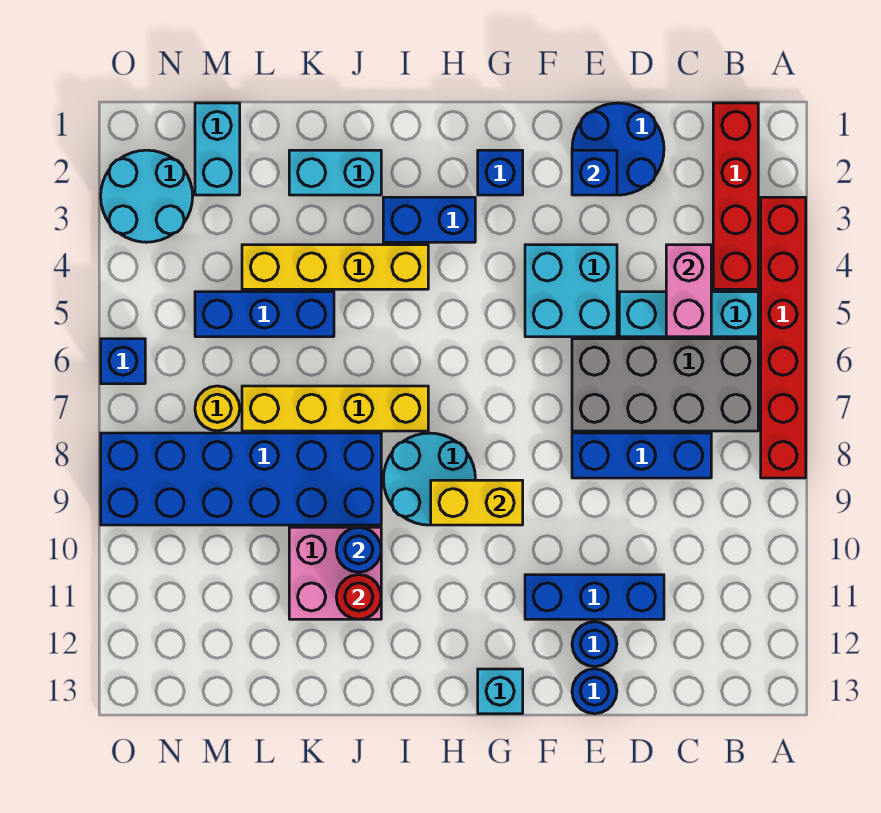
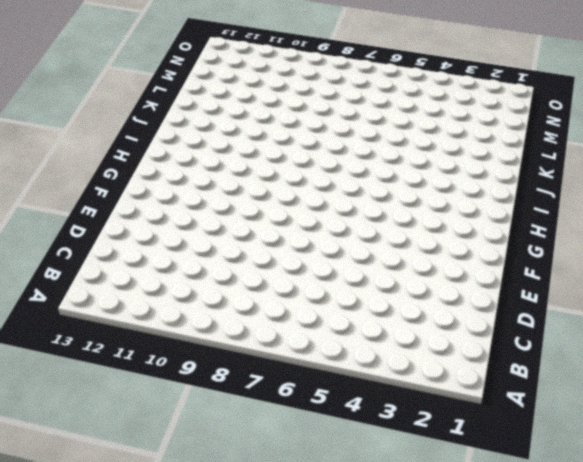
none -> red brick A3:A8 level 1
none -> red brick B1:B4 level 1
none -> cyan brick B5:D5 level 1

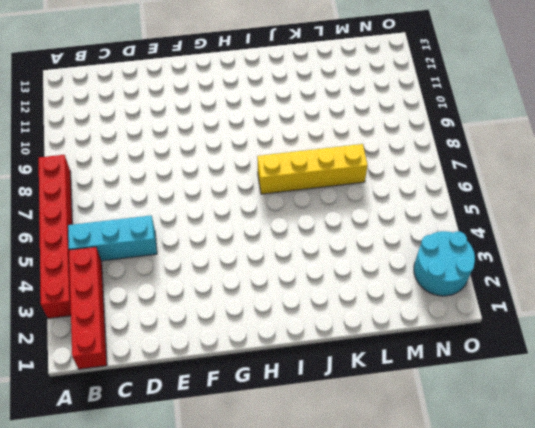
none -> grey brick B6:E7 level 1
none -> blue brick C8:E8 level 1
none -> blue round brick D1:E2 level 1

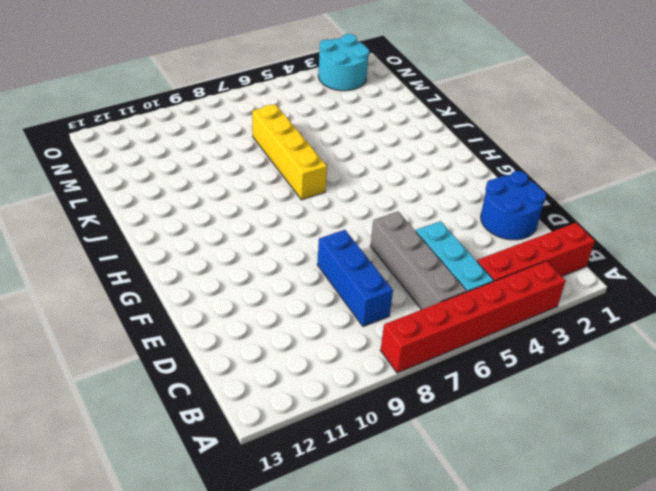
grey brick B6:E6 level 1 -> grey brick B6:E7 level 1
none -> blue brick D11:F11 level 1
none -> cyan brick E4:F5 level 1
none -> blue round brick E12 level 1

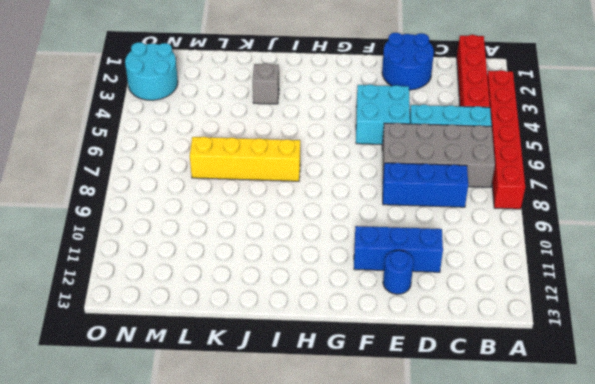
grey brick J3 level 1 -> none
none -> blue round brick E13 level 1
none -> blue brick G2 level 1
none -> cyan brick G13 level 1

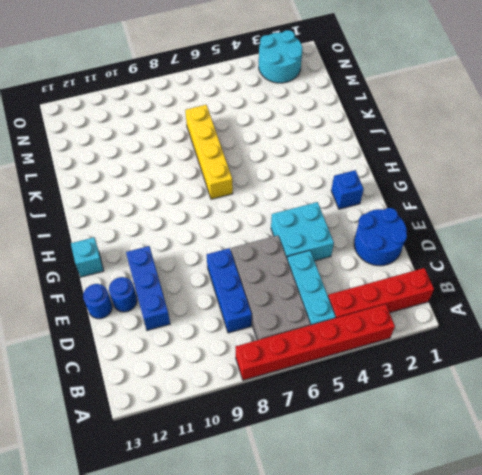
none -> blue brick H3:I3 level 1
none -> cyan round brick H8:I9 level 1
none -> yellow brick I4:L4 level 1

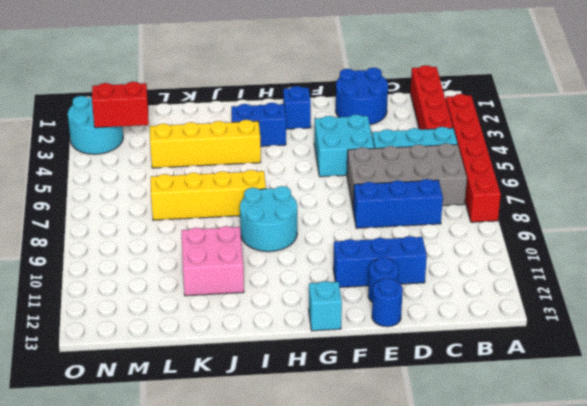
red brick M3:N3 level 2 -> none
none -> cyan brick J2:K2 level 1
none -> blue brick J8:O9 level 1
none -> blue brick K5:M5 level 1

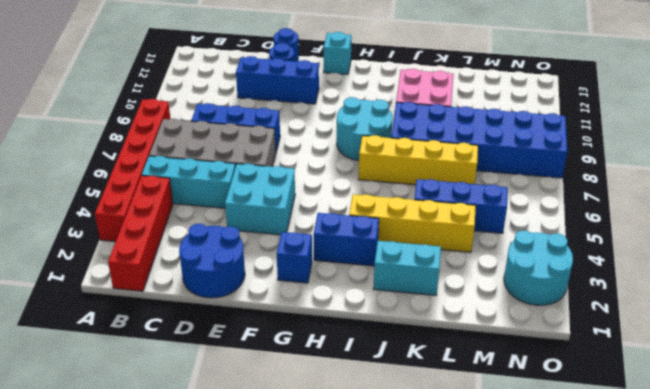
none -> cyan brick M1:M2 level 1
none -> yellow round brick M7 level 1
none -> blue brick O6 level 1

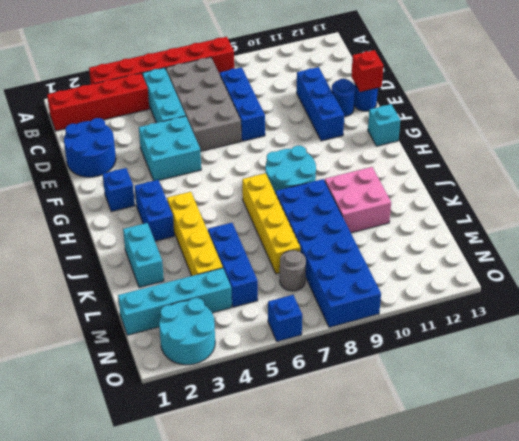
red brick E13 level 2 -> none
cyan brick M1:M4 level 1 -> cyan brick M1:M2 level 1
grey round brick M7 level 1 -> yellow round brick M7 level 1
none -> pink brick C4:C5 level 2
none -> blue brick E2 level 2
none -> yellow brick G9:H9 level 2

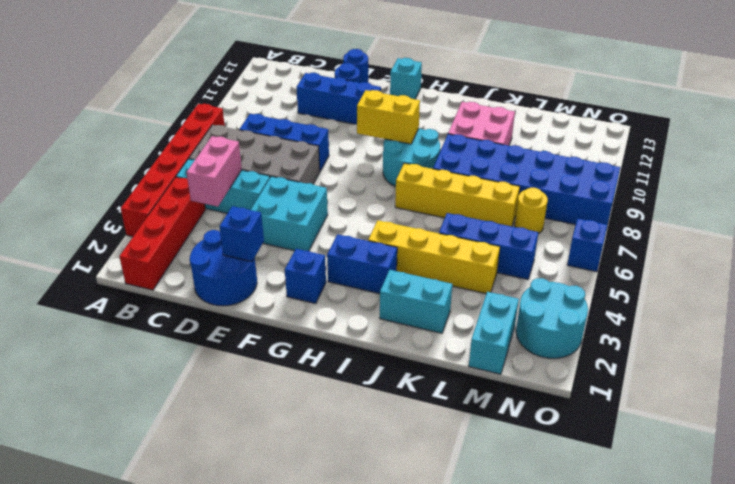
none -> blue round brick J10 level 2
none -> red round brick J11 level 2

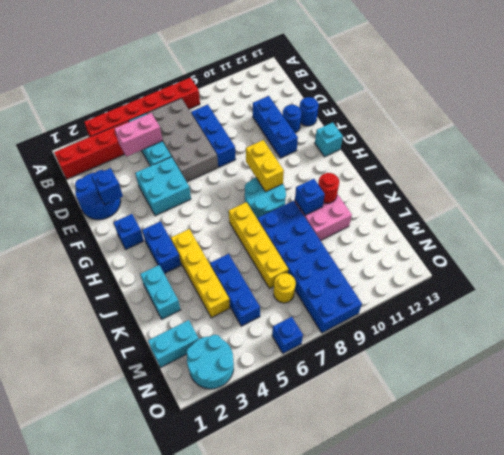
blue brick J10 level 2 -> blue round brick J10 level 2

